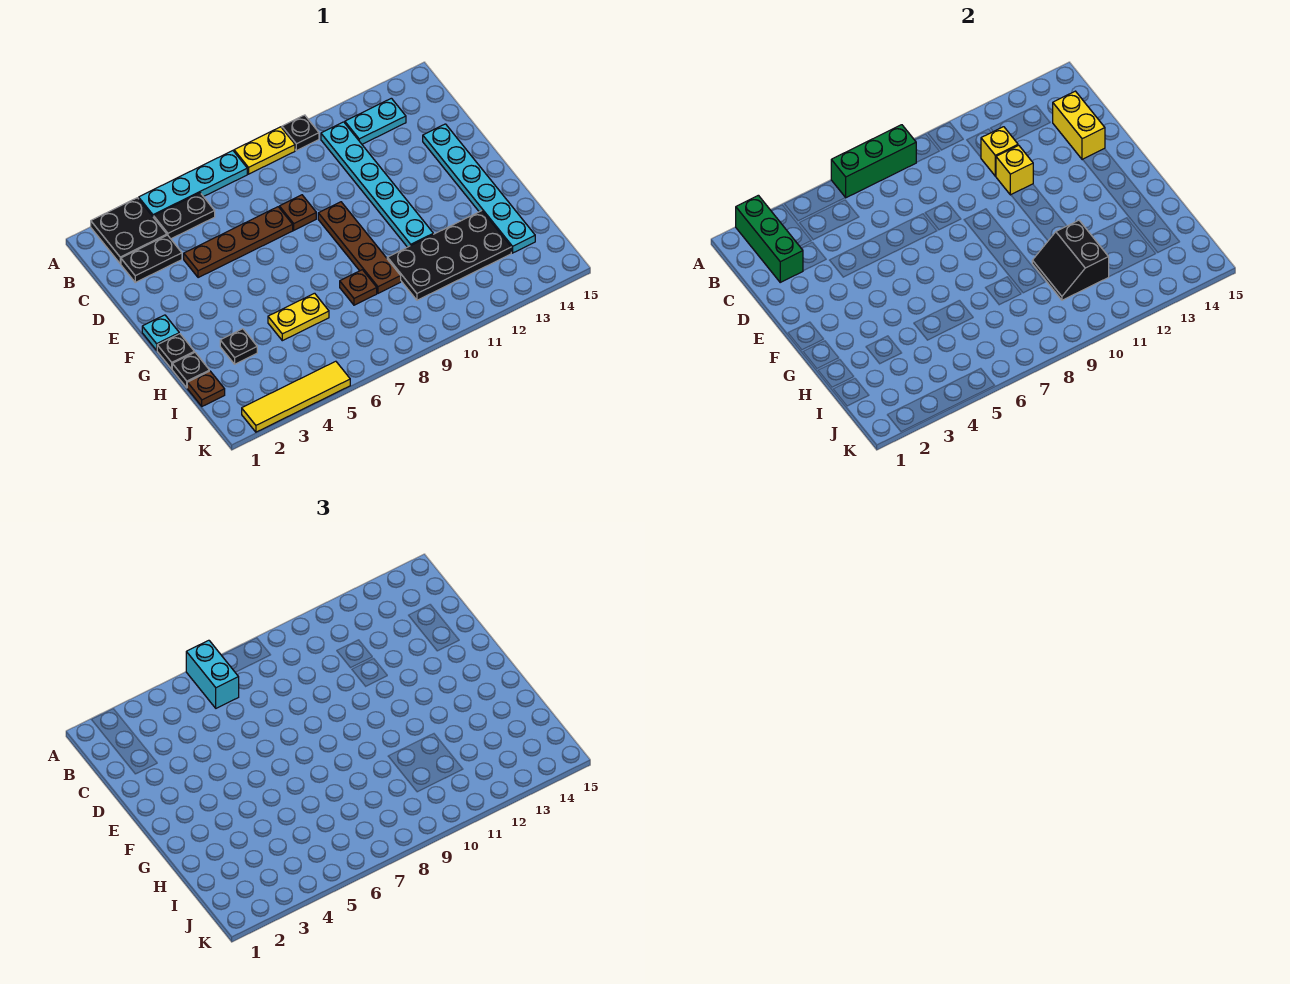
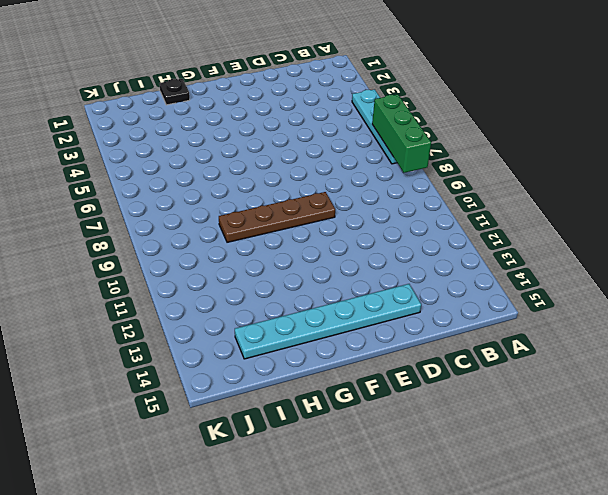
none -> black plate A2:B3 level 1
none -> yellow plate A8:A9 level 1
none -> black plate A10 level 1

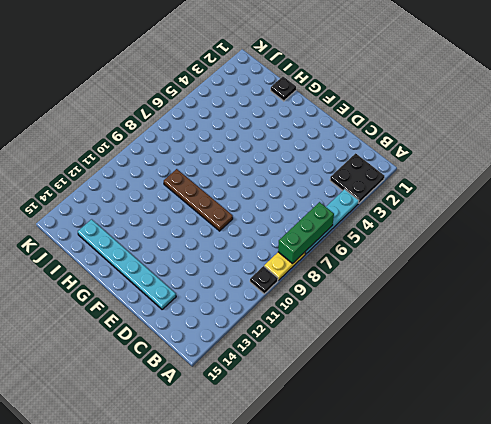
none -> black plate B4:B5 level 1
none -> cyan plate B11:G11 level 1
none -> cyan plate B12:B13 level 1

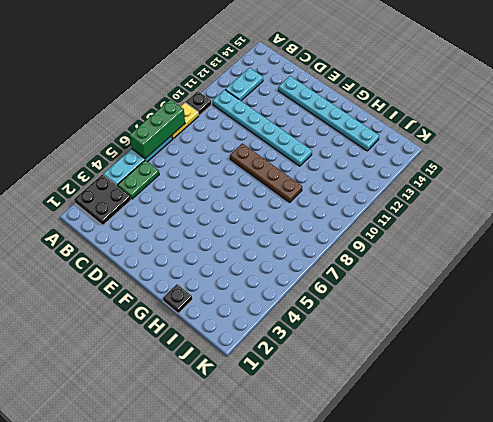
green plate B4:B5 level 1 -> black plate B4:B5 level 1
none -> black plate C2:C3 level 1
none -> brown plate D4:D7 level 1
none -> brown plate D8 level 1

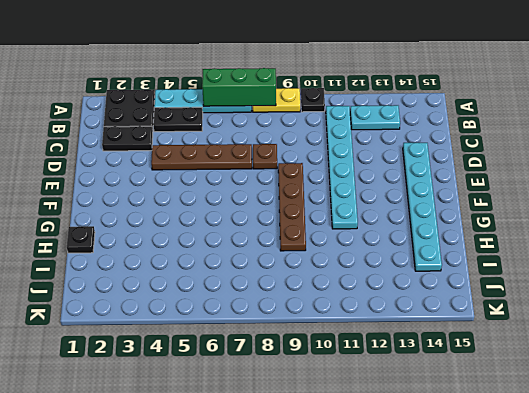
none -> cyan plate F1 level 1
none -> black plate G1 level 1
none -> black plate H3 level 1

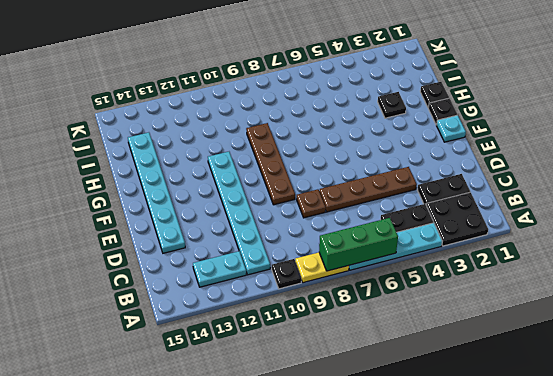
none -> yellow plate H5:H6 level 1
none -> brown plate H8 level 1
none -> black plate H10:I13 level 1

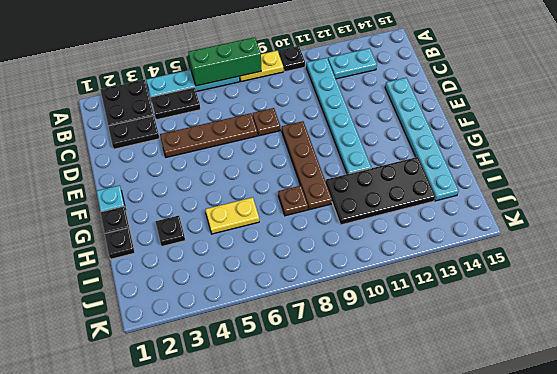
none -> brown plate I1 level 1
none -> yellow tile K2:K5 level 1
none -> green brick A2:C2 level 2

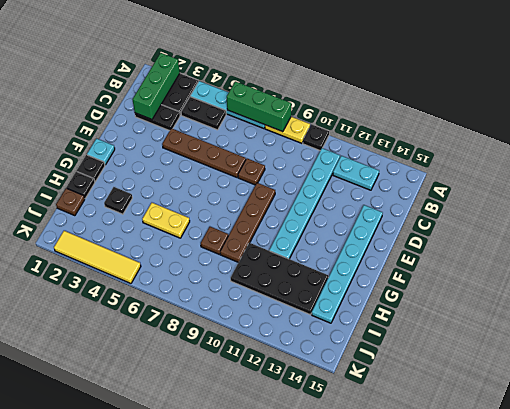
none -> yellow brick C11 level 2
none -> yellow brick C14:D14 level 2
none -> yellow brick D11 level 2

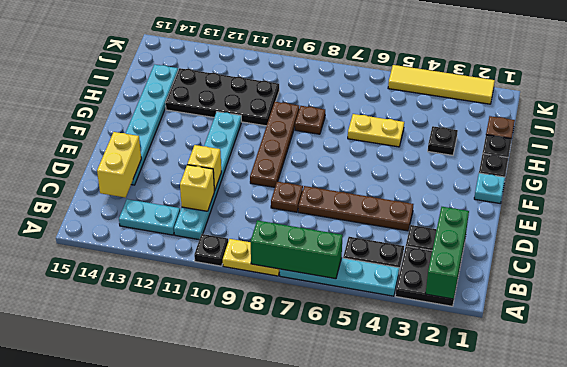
none -> black slope H10:I11 level 2 top 11
none -> cyan brick A6:B6 level 3

